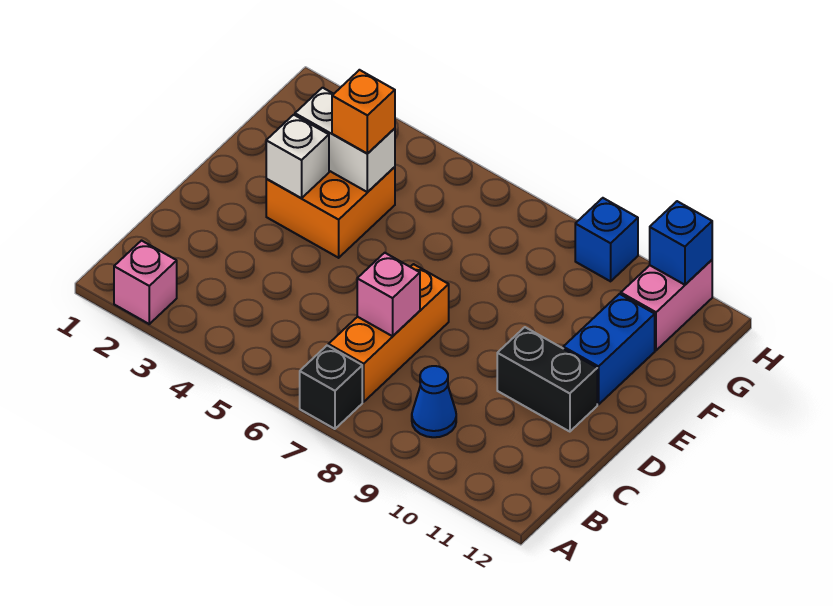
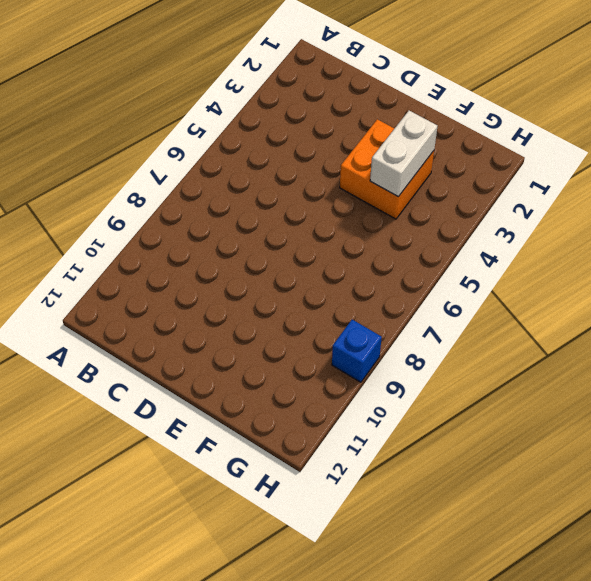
none -> pink brick A2 level 1
none -> black brick A7 level 1
none -> orange brick B7:D7 level 1

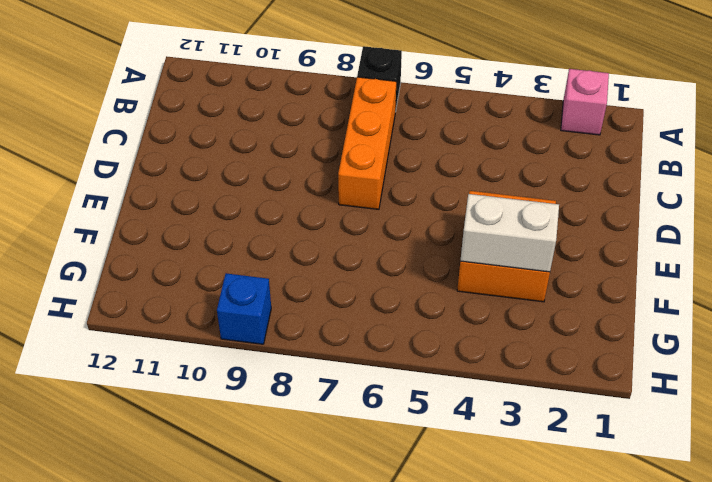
none -> blue cone B9 level 1
none -> black brick D10:D11 level 1
none -> blue brick E11:F11 level 1

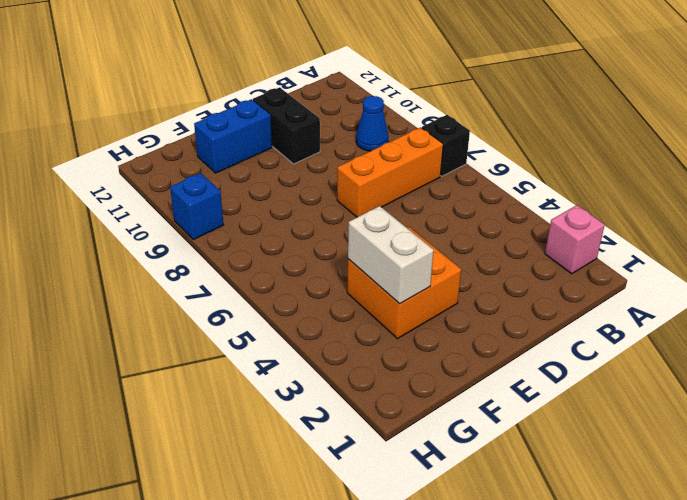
none -> pink brick G11:H11 level 1
none -> pink brick C7 level 2
none -> white brick E3 level 2

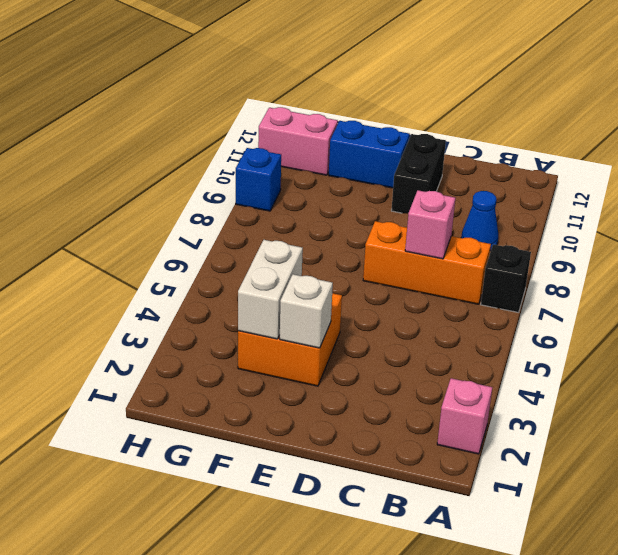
none -> blue brick H11 level 2
none -> orange brick F4 level 3

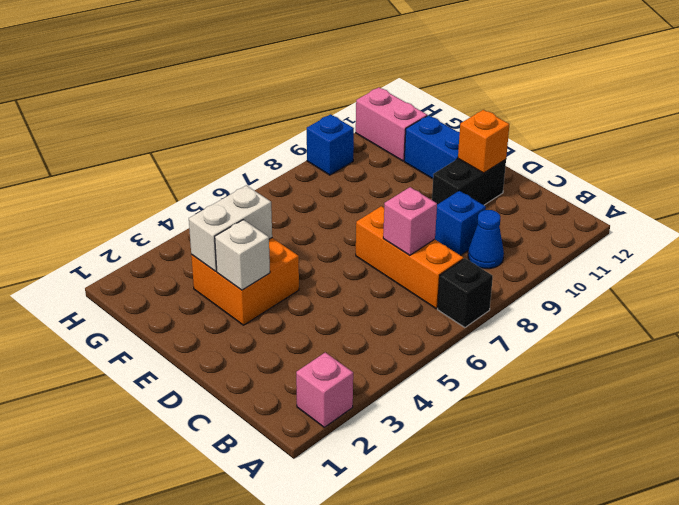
blue brick C9 level 1 -> blue brick H11 level 2
orange brick D11 level 2 -> orange brick F4 level 3

